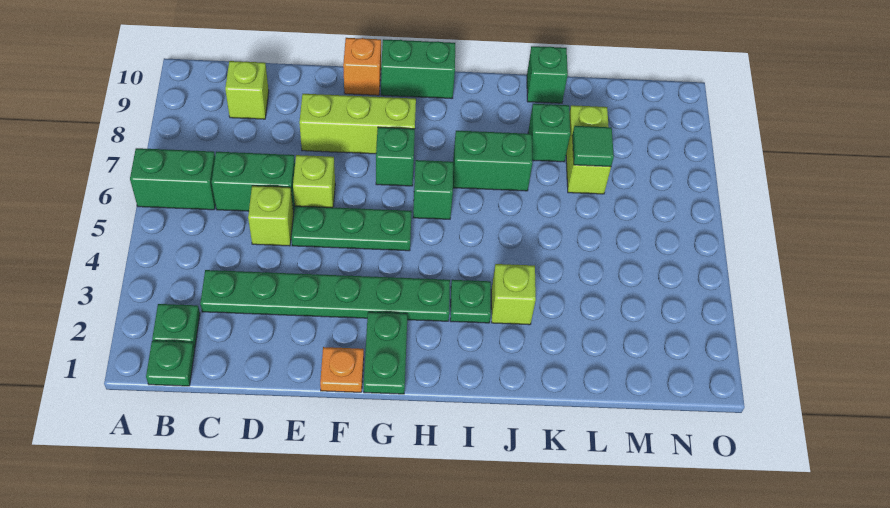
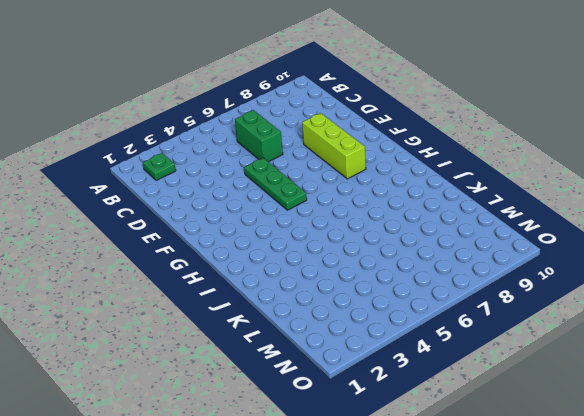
none -> green brick A6:B6 level 1
none -> green plate B1 level 1
none -> green plate C3:H3 level 1

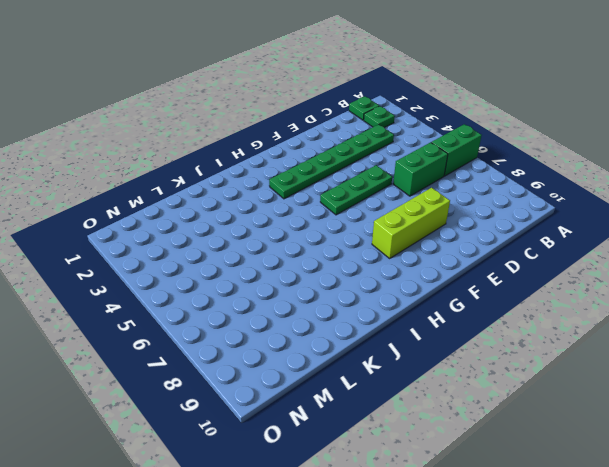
none -> lime brick C9 level 1
none -> lime brick D5 level 1
none -> lime brick E6 level 1

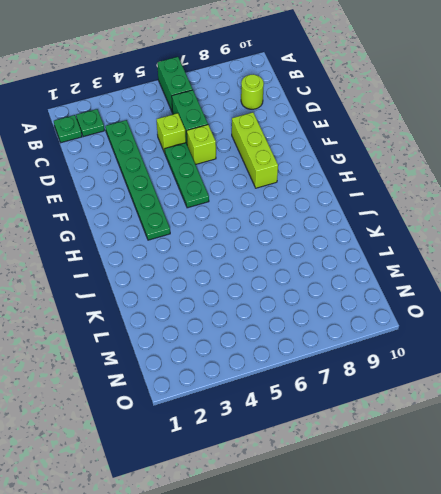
lime round brick C9 level 1 -> lime brick C9 level 1
none -> orange plate F1 level 1
none -> orange brick F10 level 1
none -> green plate G1:G2 level 1

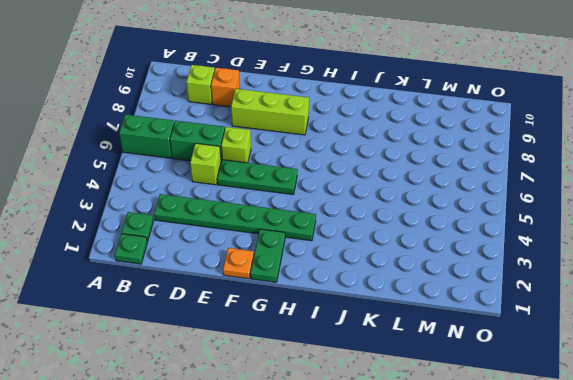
orange brick D9 level 1 -> orange brick F10 level 1
none -> green brick G7 level 1
none -> green brick G10:H10 level 1
none -> green brick H6 level 1

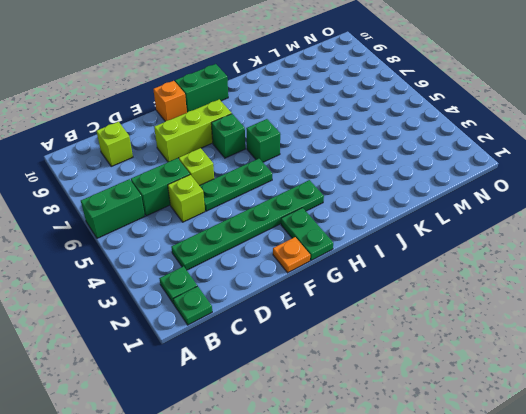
none -> green plate I3 level 1
none -> green brick I7:J7 level 1
none -> lime brick J3 level 1

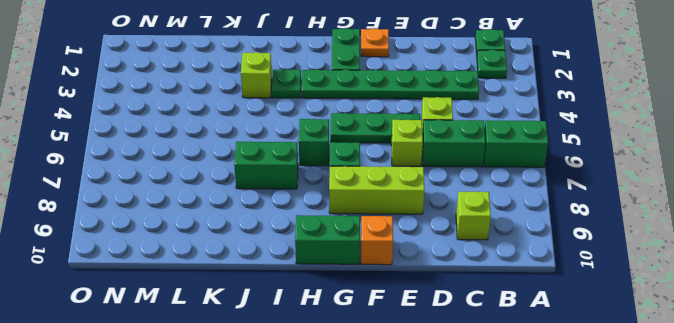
none -> green brick K8 level 1
none -> green brick K10 level 1
none -> lime brick L7:L8 level 1

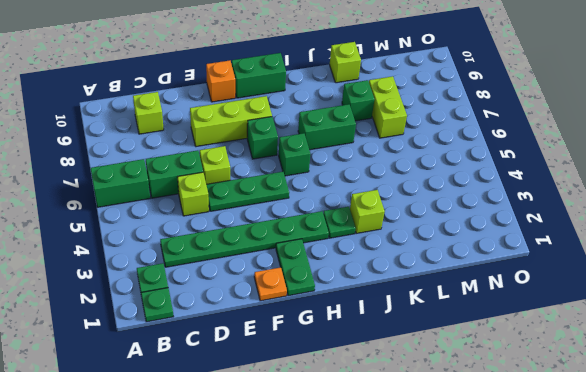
lime brick K10 level 1 -> green brick K10 level 1
none -> green tile L7 level 2

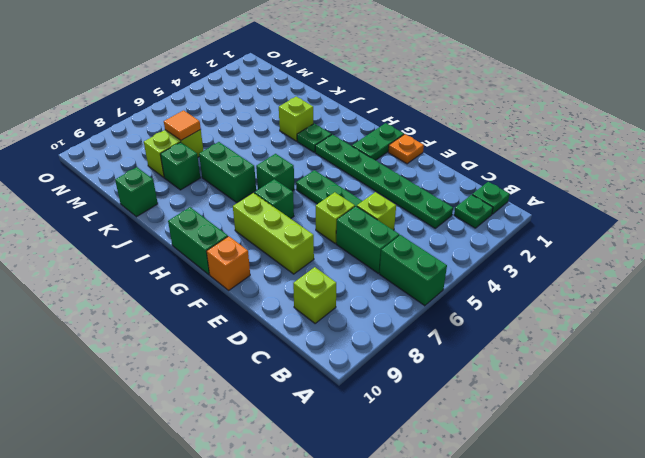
orange tile L7 level 2 -> green tile L7 level 2

